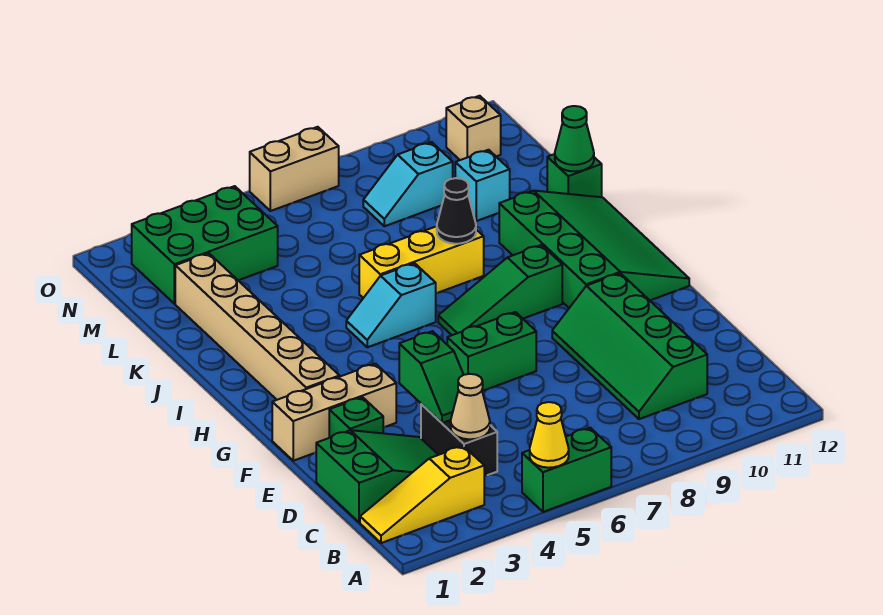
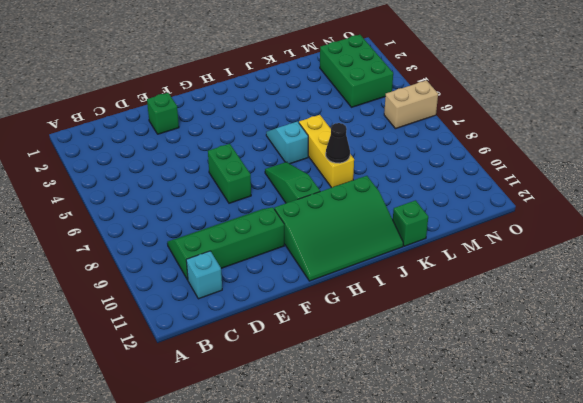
cyan brick C11 level 1 -> cyan brick L10 level 1
tan brick N6:O6 level 1 -> tan brick O6:O7 level 1
none -> green brick A5:A6 level 1
none -> yellow slope B1:B3 level 1 top 3
none -> green slope C1:D3 level 1 top 1

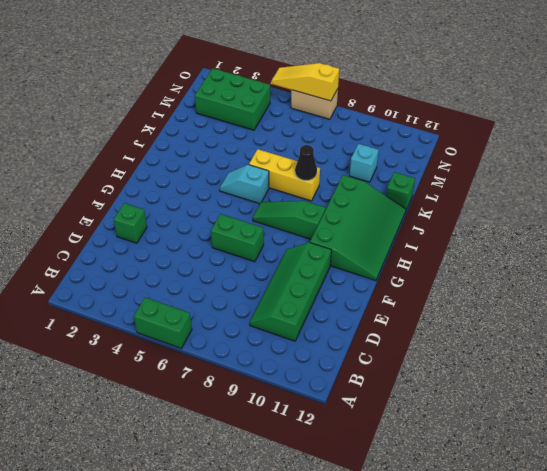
yellow slope O5:O7 level 2 top 7 -> yellow slope B1:B3 level 1 top 3
none -> green slope C1:D3 level 1 top 1
none -> black brick C4:D4 level 1
none -> tan brick F1:F3 level 1

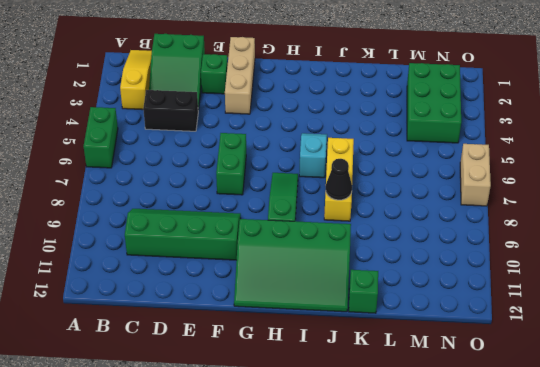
none -> tan brick G2:L2 level 1
none -> cyan brick L10 level 1
none -> cyan slope M8:M9 level 1 top 9

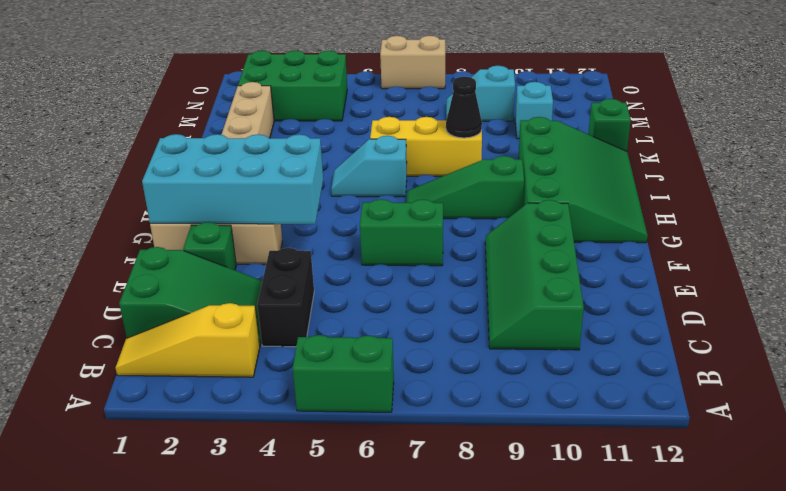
cyan brick F1:G4 level 2 -> none
none -> tan brick N11 level 1
none -> yellow cone A5 level 2
none -> tan cone C4 level 2

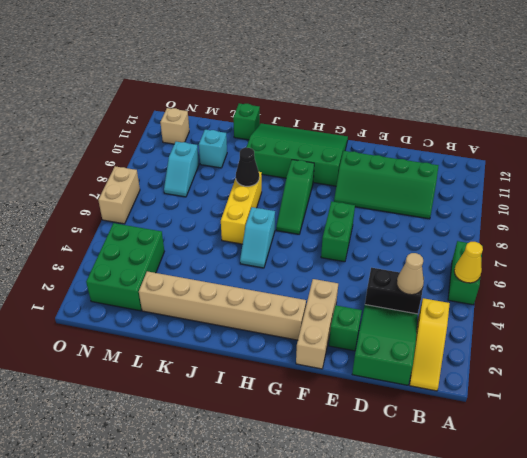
none -> green slope D4:E4 level 2 top E
none -> green cone K12 level 2

